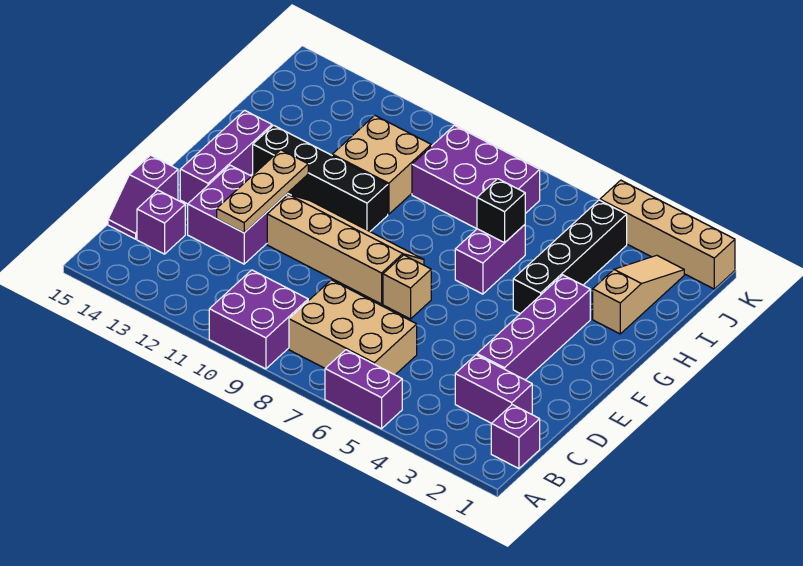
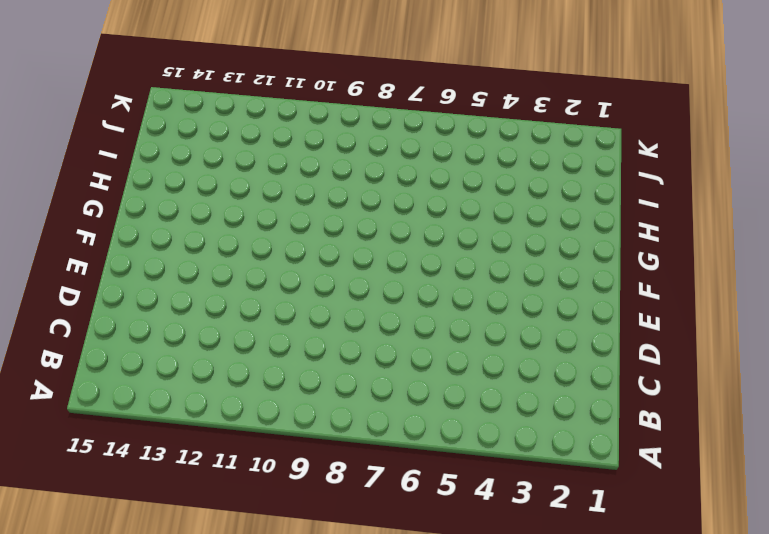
none -> purple brick A5:A6 level 1
none -> purple brick A9:B10 level 1
none -> purple brick B1 level 1

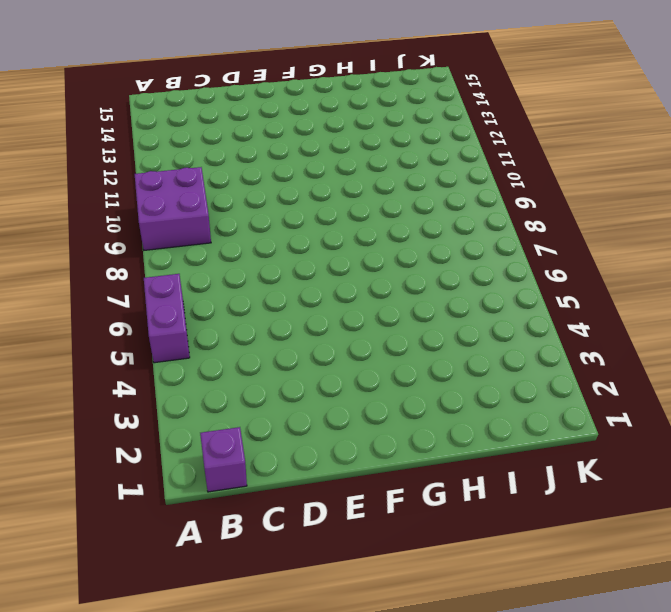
none -> tan brick B6:C8 level 1
none -> purple brick C2:C3 level 1
none -> purple brick C14 level 1

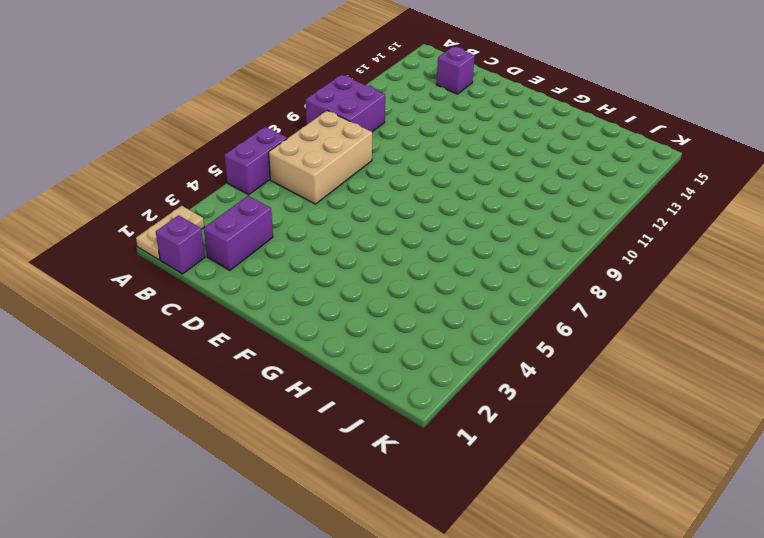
tan plate A1:A2 level 1 -> none
none -> purple slope C15:D15 level 1 top D
none -> purple brick D3:G3 level 1
none -> purple brick D12:E13 level 1

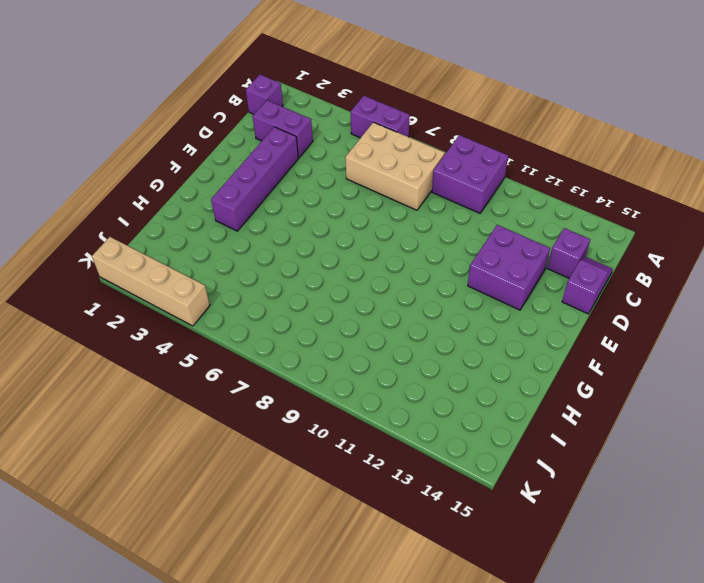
none -> tan brick E7 level 1
none -> tan slope E8:F11 level 1 top E
none -> purple brick E14:G14 level 1

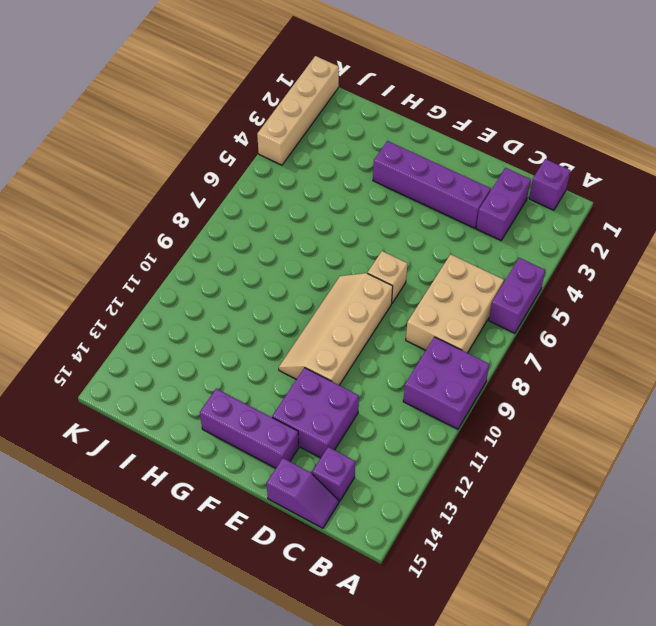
none -> black brick G4:J4 level 1
none -> purple brick G6:H6 level 1
none -> black brick G10:G13 level 1

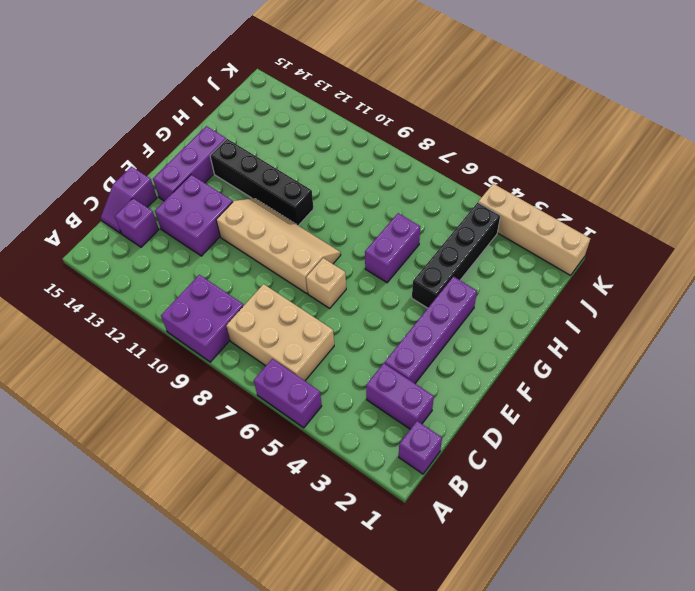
none -> tan slope H2:J2 level 1 top H
none -> tan brick H10:I11 level 1
none -> purple brick I7:J9 level 1

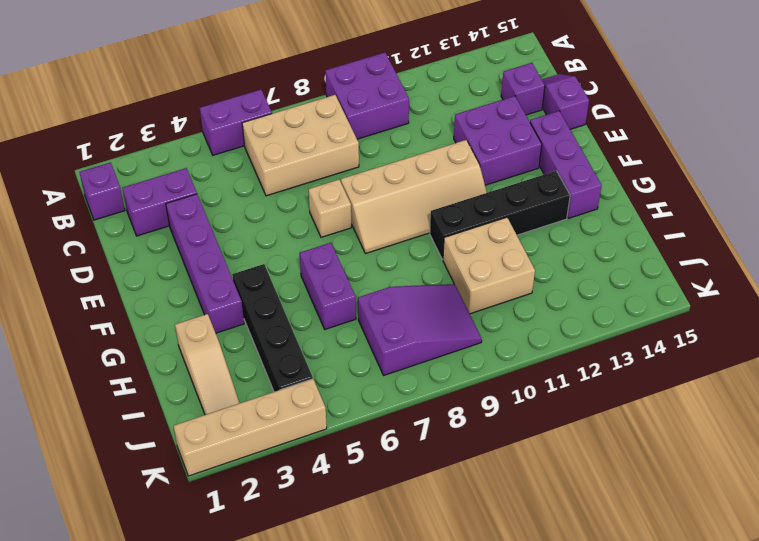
purple slope I7:J9 level 1 top 7 -> purple brick I7:J9 level 1
none -> tan plate D12:F12 level 2
none -> black brick H6 level 2

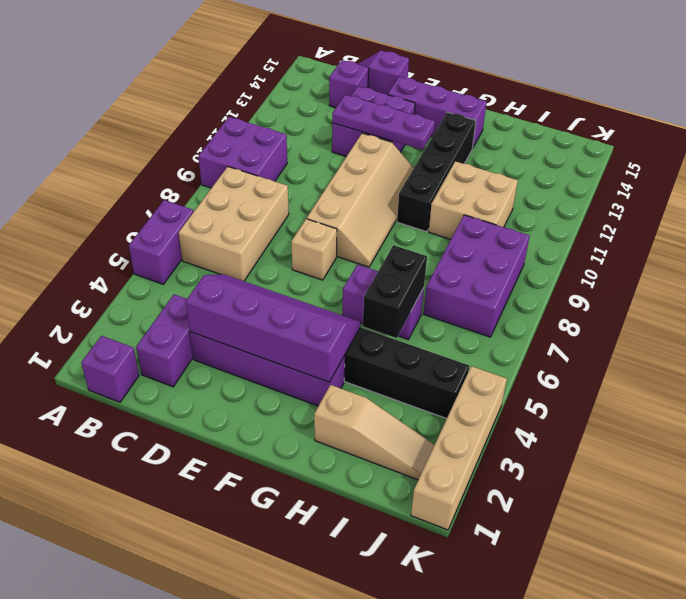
purple slope D3:G4 level 2 top 3 -> none
purple plate D12:F12 level 2 -> tan plate D12:F12 level 2
black brick H5:H6 level 2 -> black brick H6 level 2

